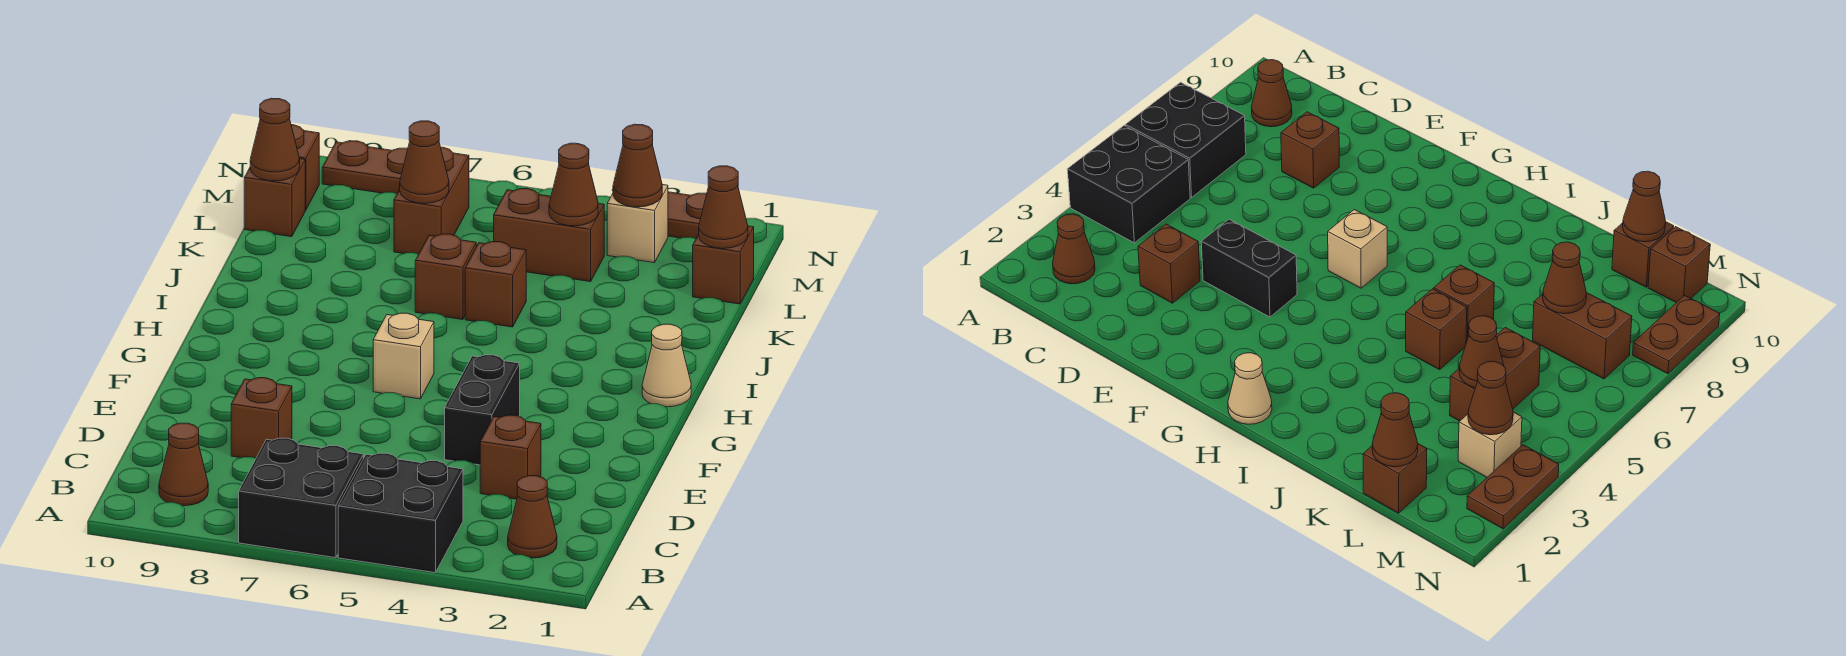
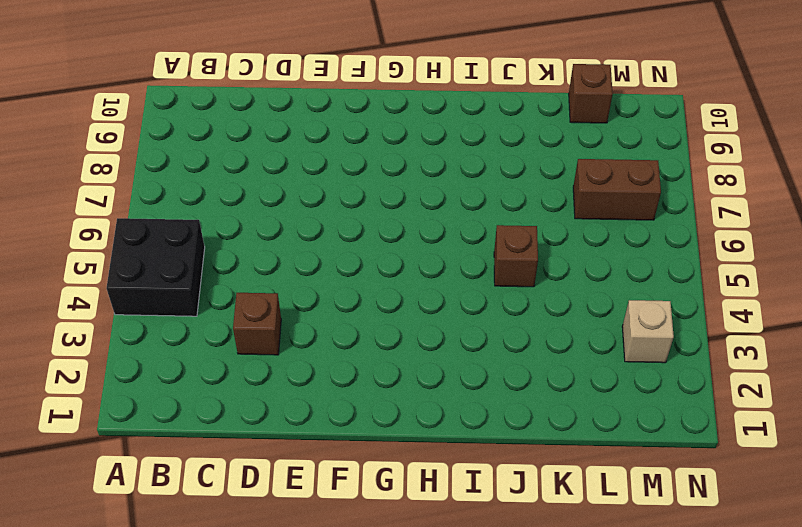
none -> black brick A6:B7 level 1
none -> brown cone B2 level 1
none -> brown cone B9 level 1

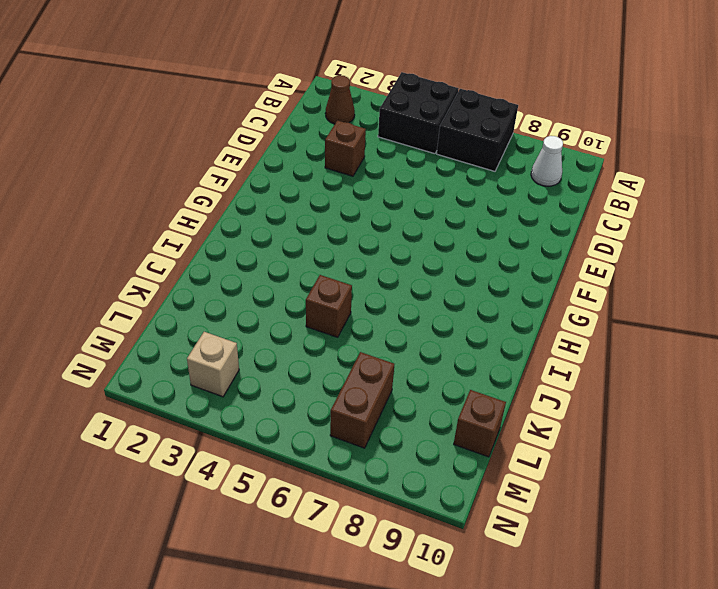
white cone B9 level 1 -> brown cone B9 level 1
none -> brown brick D8 level 1
none -> black brick E4:F4 level 1
none -> tan brick G6 level 1

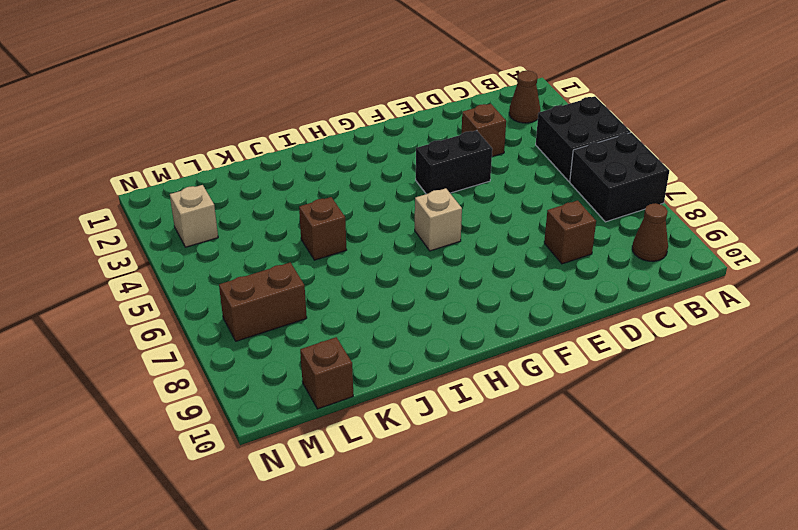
none -> tan cone H1 level 1
none -> brown brick J6 level 1
none -> brown brick L1 level 1

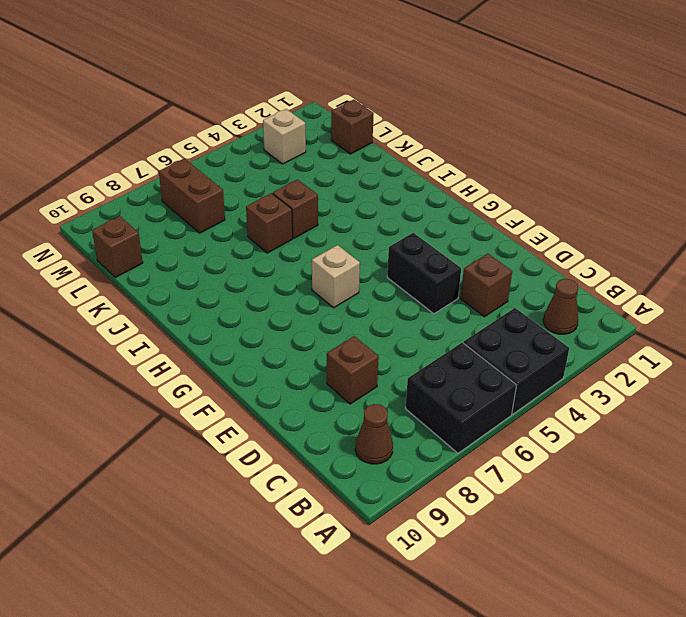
none -> tan cone H1 level 1
none -> brown brick L4:L5 level 1
none -> brown brick M10 level 1

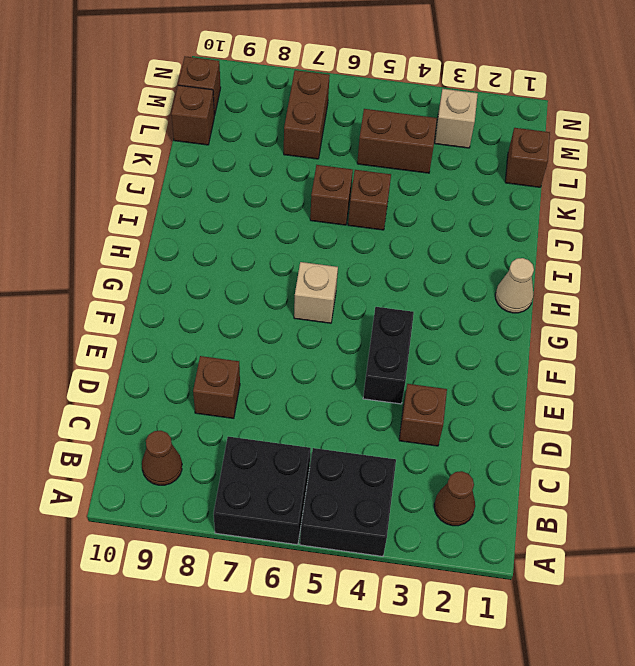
none -> brown plate N2:N3 level 1
none -> brown plate N8:N9 level 1
none -> brown cone L1 level 2

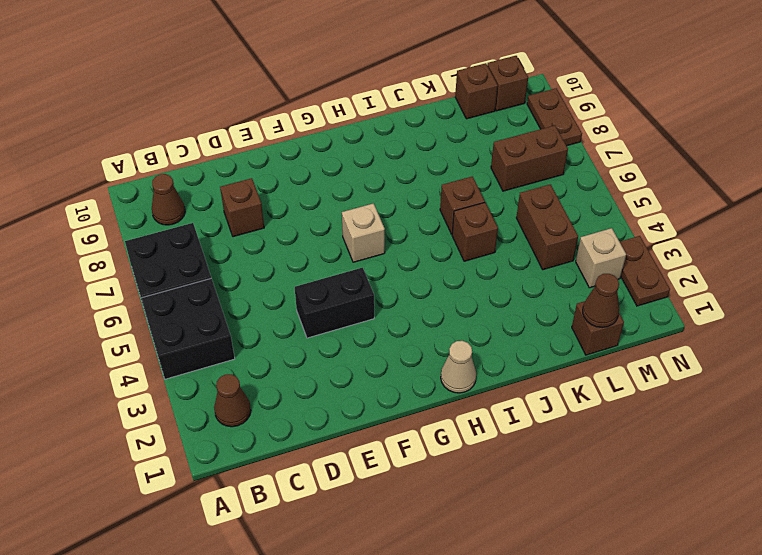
none -> brown brick D3 level 1
none -> brown cone L4 level 2
none -> brown cone L7 level 2

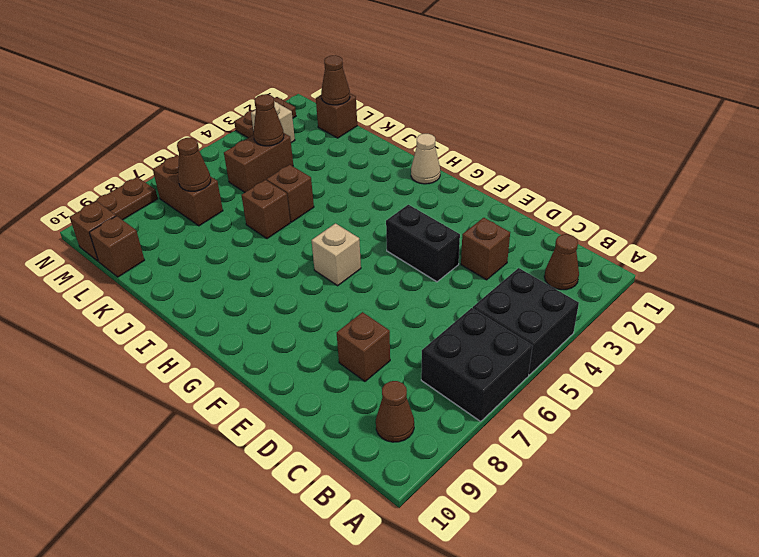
none -> brown cone L10 level 2
none -> brown cone M3 level 2

